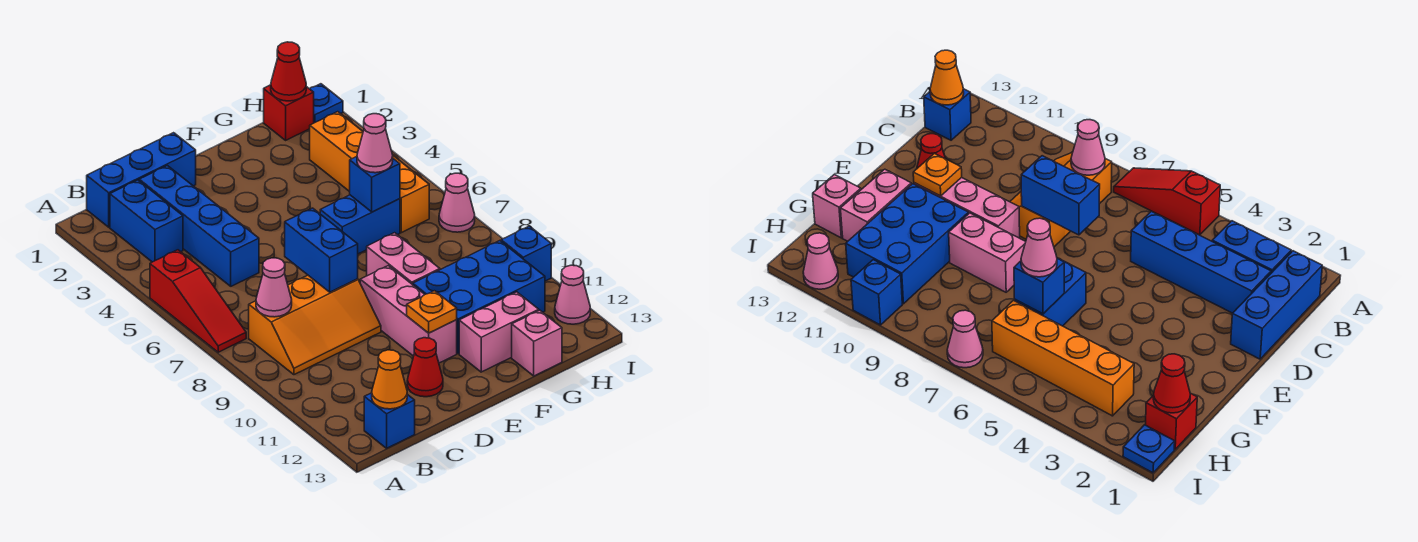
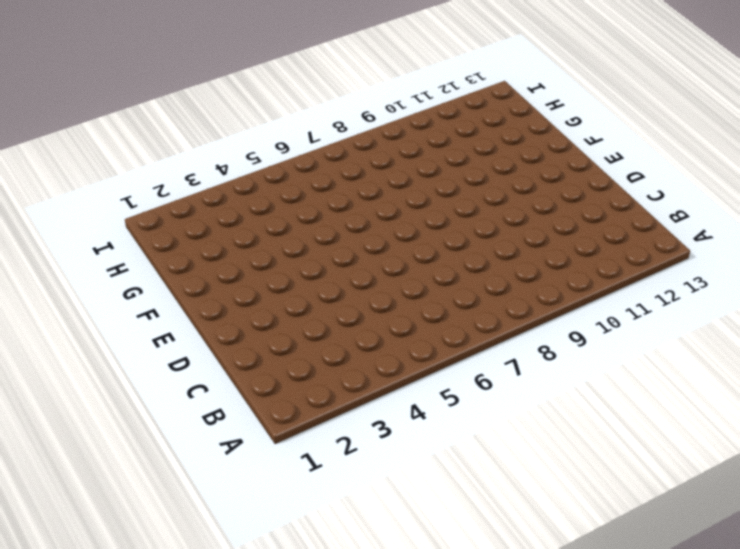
none -> red slope A5:A7 level 1 top 5
none -> blue brick B1:D1 level 1
none -> blue brick B2:B3 level 1

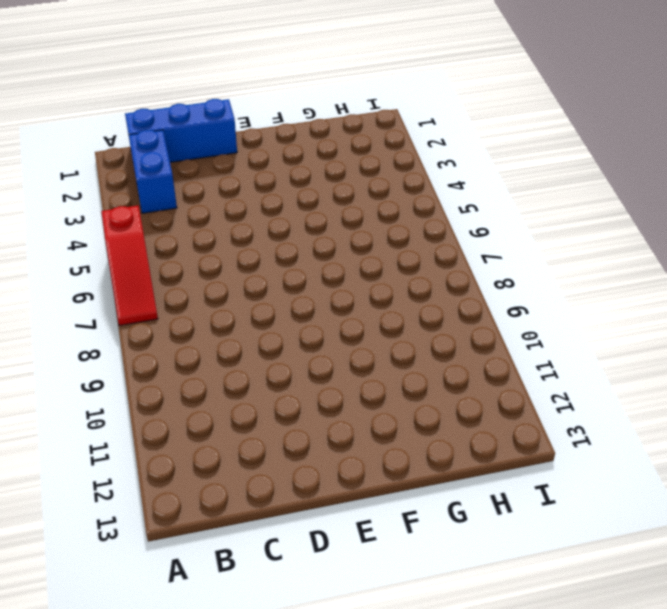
none -> orange slope B8:D9 level 1 top 8
none -> blue brick B13 level 1
none -> blue brick C2:C5 level 1

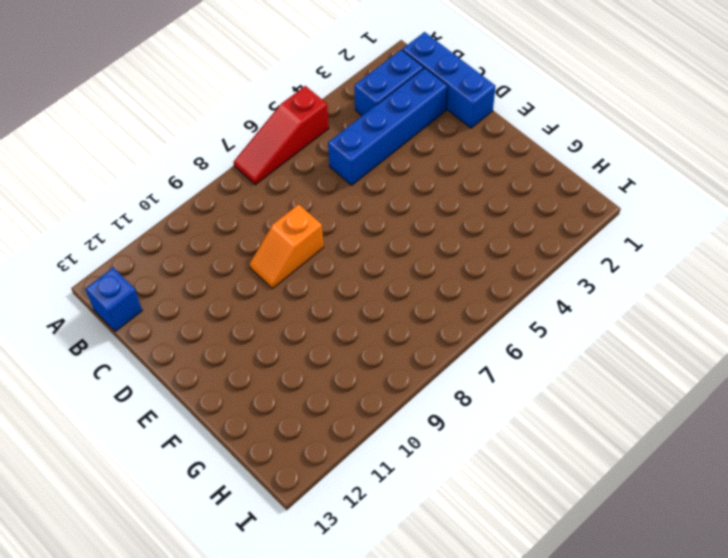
orange slope D8:D9 level 1 top 8 -> orange slope B8:D9 level 1 top 8
none -> red cone D12 level 1
none -> pink brick E9:E11 level 1
none -> blue brick F6:G6 level 1

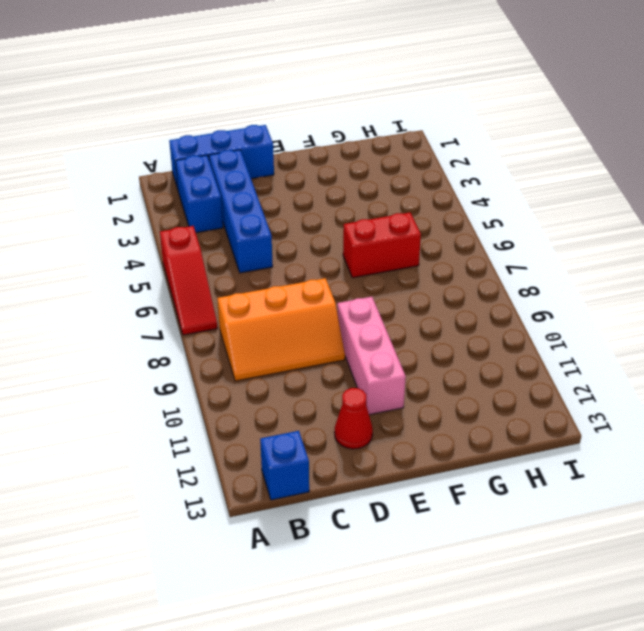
red brick F6:G6 level 1 -> blue brick F6:G6 level 1
none -> pink brick F8:F9 level 1
none -> blue brick F10:H11 level 1
none -> pink brick F12:G12 level 1

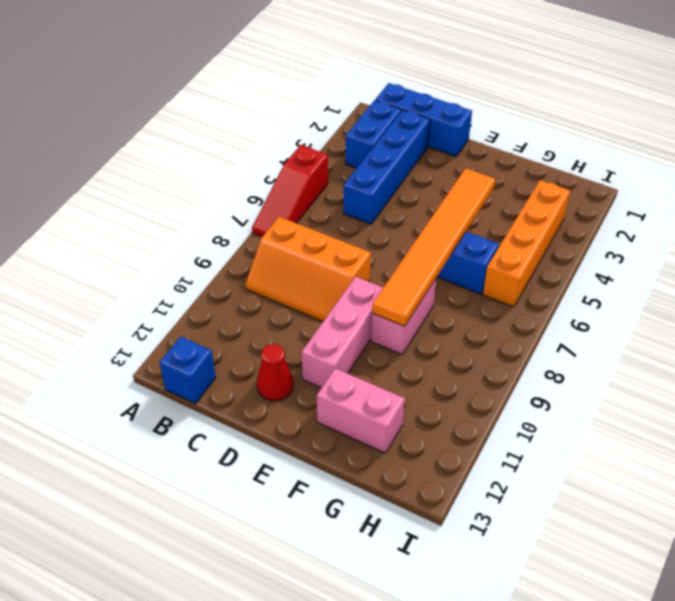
orange tile F4:F9 level 2 -> none
none -> blue brick F10:H11 level 1
none -> pink brick G13 level 1
none -> red brick H1 level 1

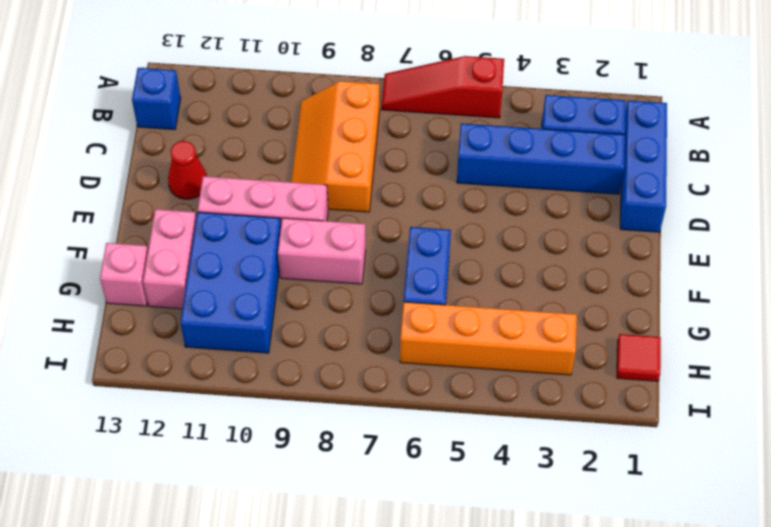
red tile H1 level 1 -> red brick H1 level 1
none -> blue plate I1 level 1
none -> pink cone I7 level 1
none -> blue brick I10 level 1

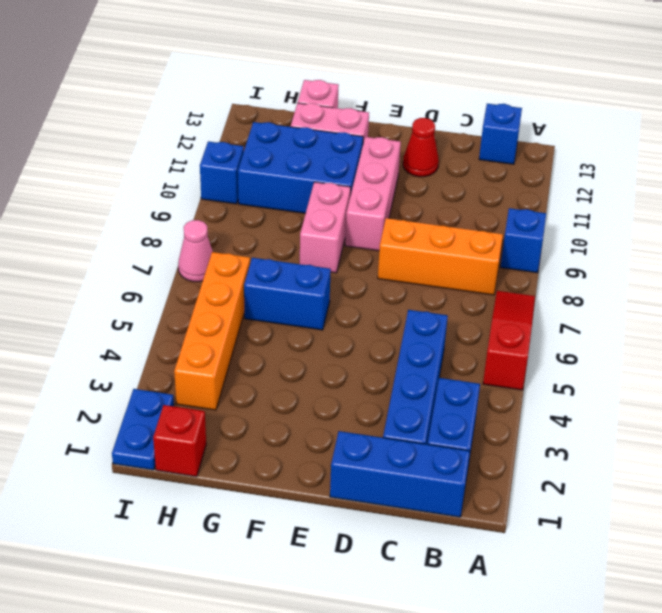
blue brick A9 level 1 -> blue brick G6 level 2
blue plate I1:I2 level 1 -> blue plate I1 level 1
none -> pink cone I12 level 1
none -> pink cone B8 level 2
none -> orange cone B13 level 2

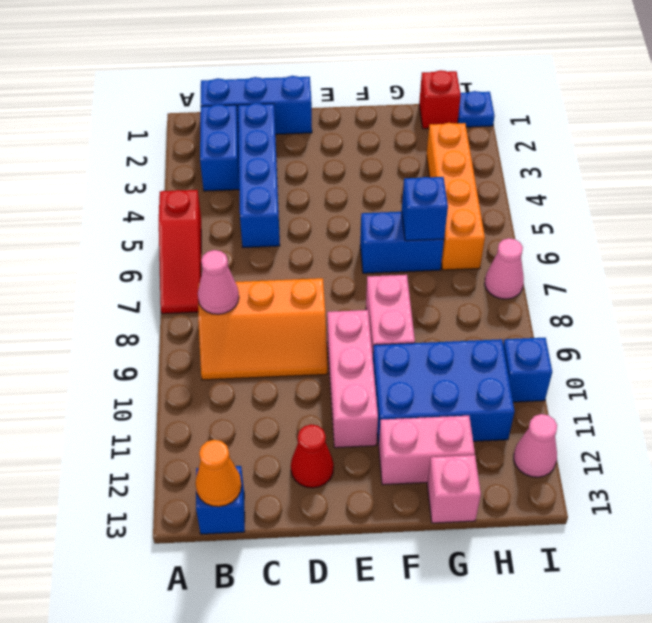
none -> blue brick D7:D8 level 2
none -> orange plate E11 level 2
none -> red cone H1 level 2

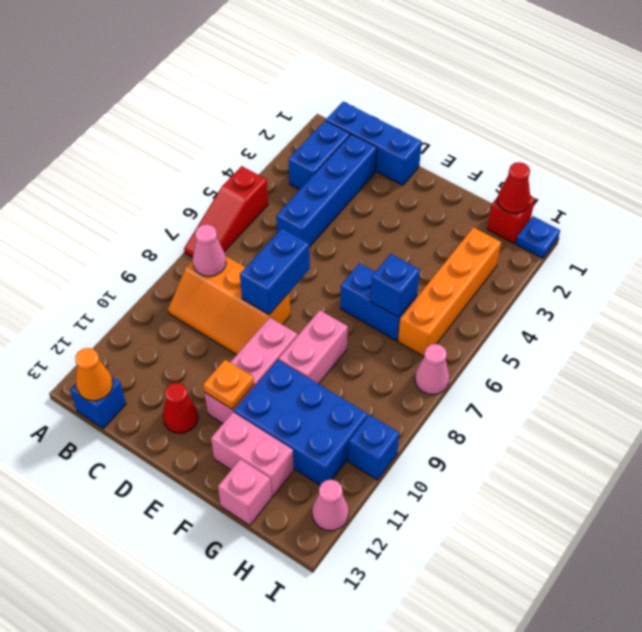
none -> pink cone G6 level 3

